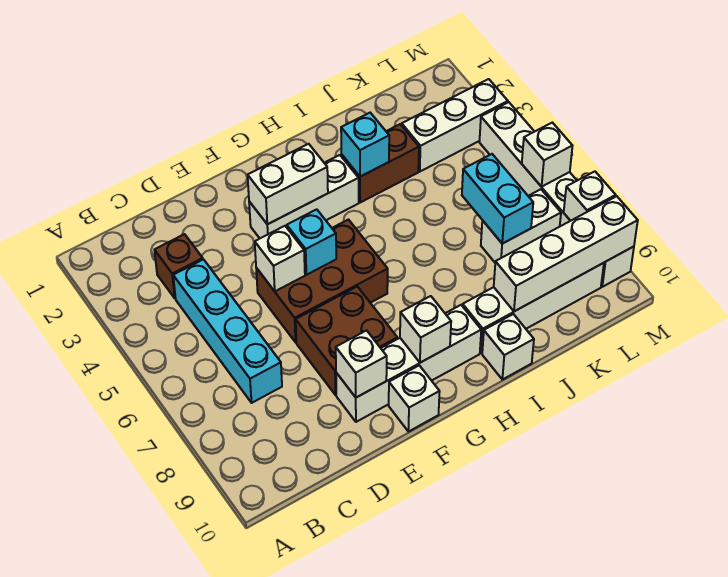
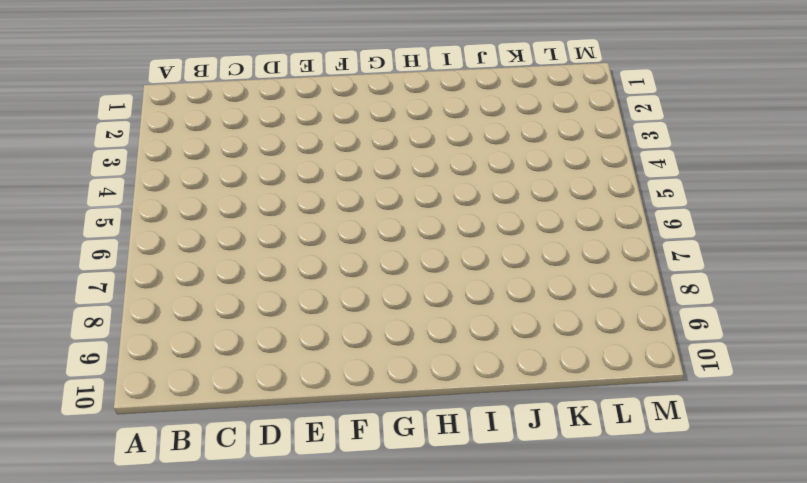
none -> brown brick C3 level 1
none -> cyan brick C4:C7 level 1
none -> brown brick E5:G6 level 1

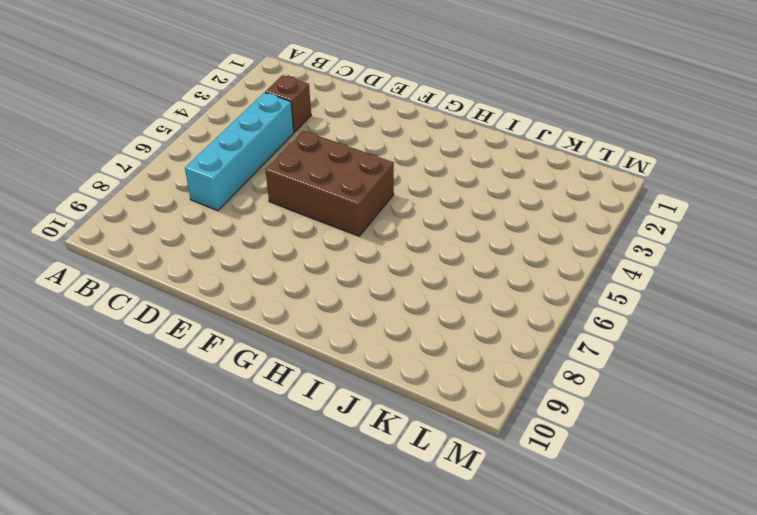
none -> brown brick E7:F8 level 1
none -> white brick E9:H9 level 1
none -> white brick F3:H3 level 1

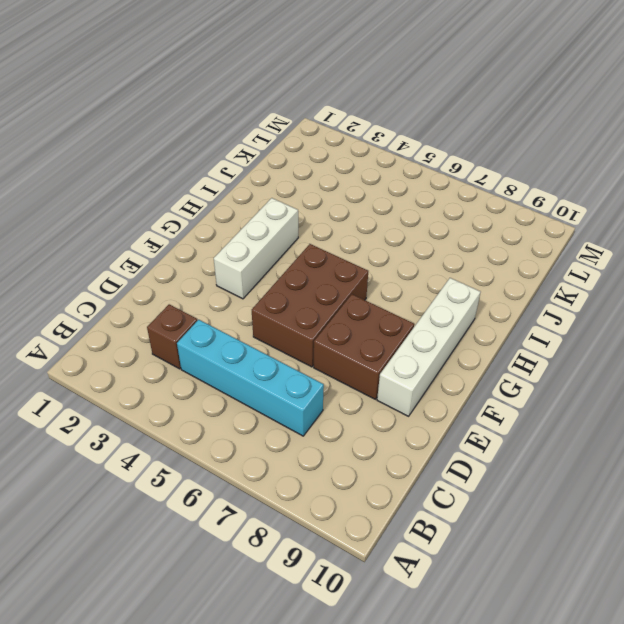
none -> white brick F10 level 1
none -> brown brick I3:J3 level 1
none -> white brick I9:L9 level 1

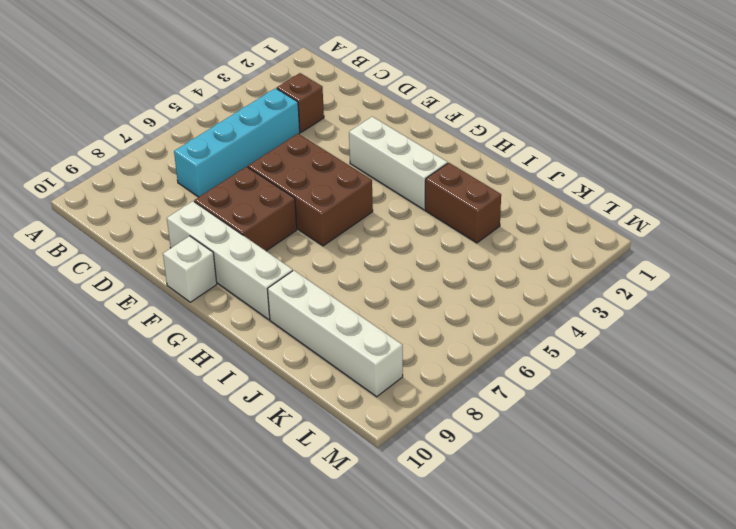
none -> white brick I10 level 1
none -> white brick K3:M3 level 1
none -> white brick K7:L7 level 1

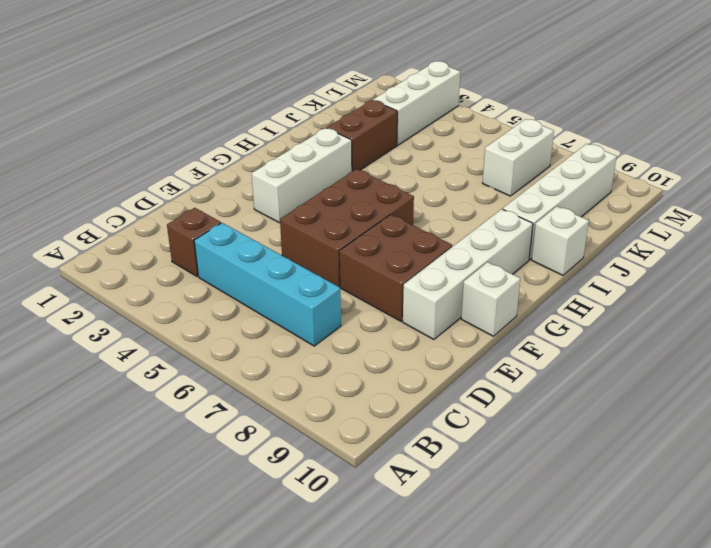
none -> white brick M4:M9 level 1
none -> white brick E5 level 2
none -> white brick E9 level 2

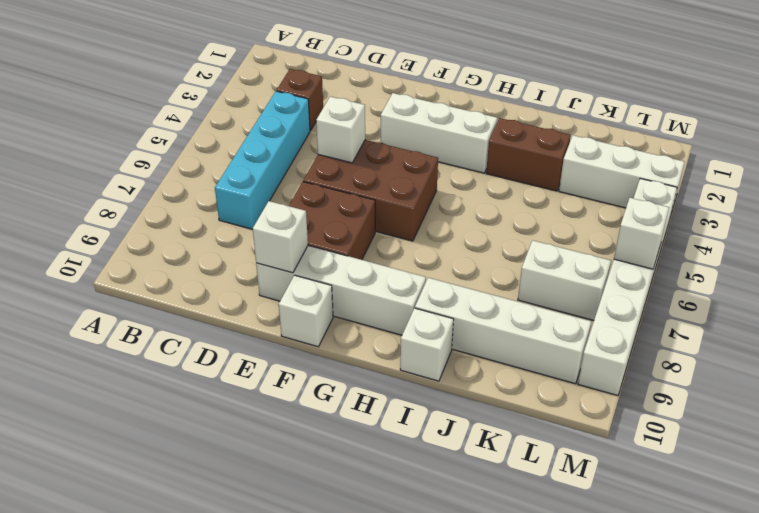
none -> white brick F3:G3 level 2
none -> cyan brick F5 level 2
none -> white brick G9 level 2

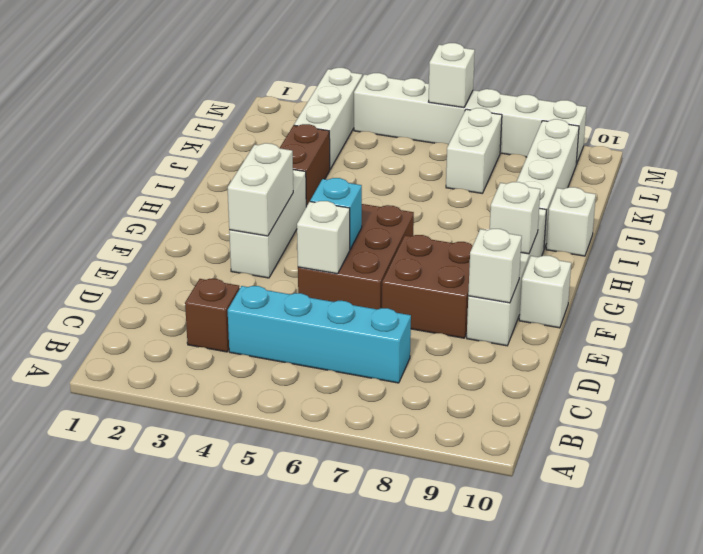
none -> cyan brick I3 level 2
none -> white brick J9:M9 level 2
none -> cyan brick K6:K7 level 2

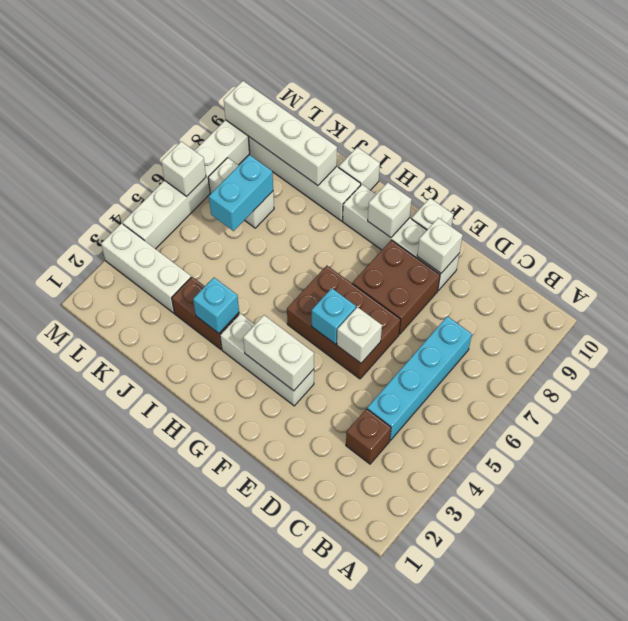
none -> white brick M8 level 2

